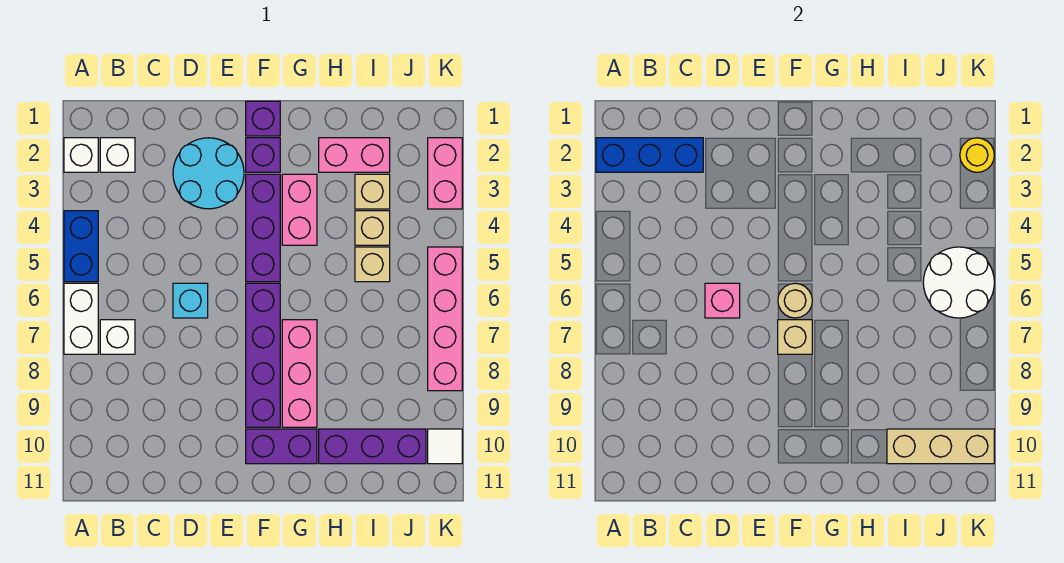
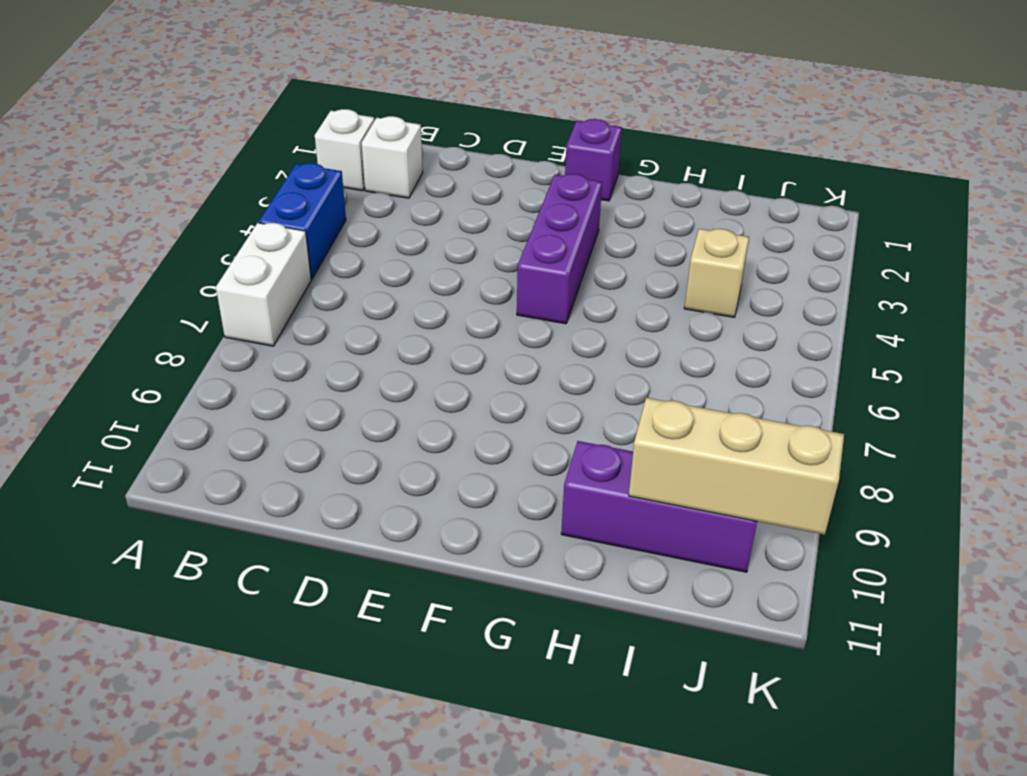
none -> white brick B7 level 1
none -> cyan round brick D2:E3 level 1
none -> cyan brick D6 level 1

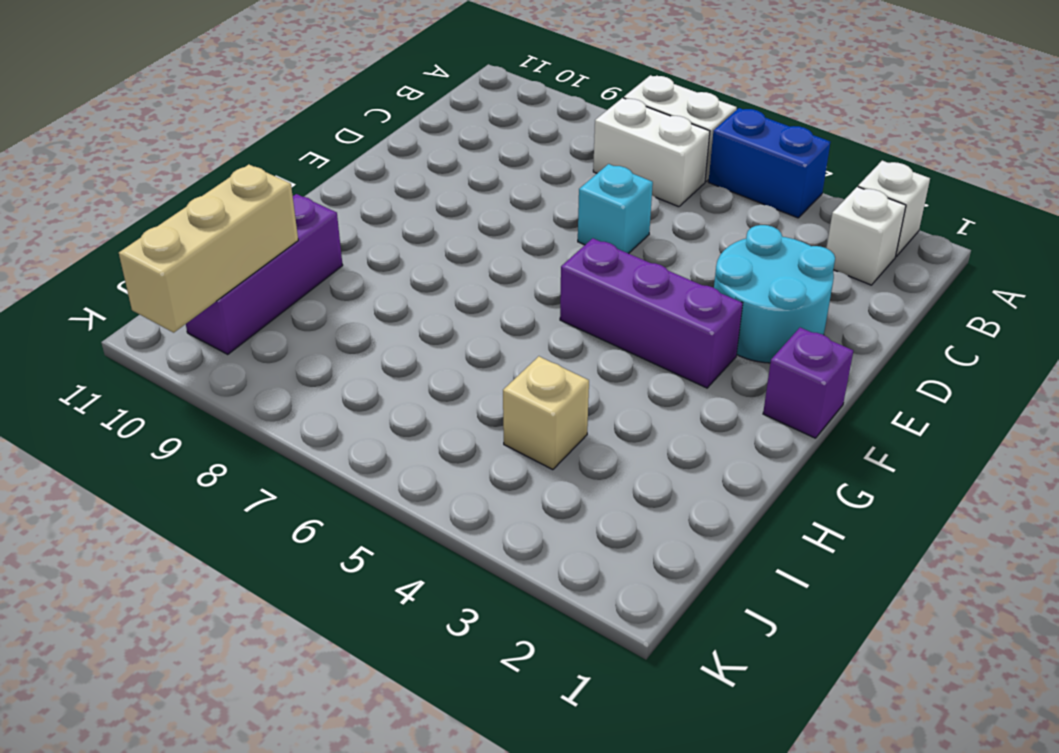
white brick B6:B7 level 1 -> white brick B7 level 1
none -> purple brick F2 level 1
none -> purple brick F6:F9 level 1
none -> purple brick F10:G10 level 1

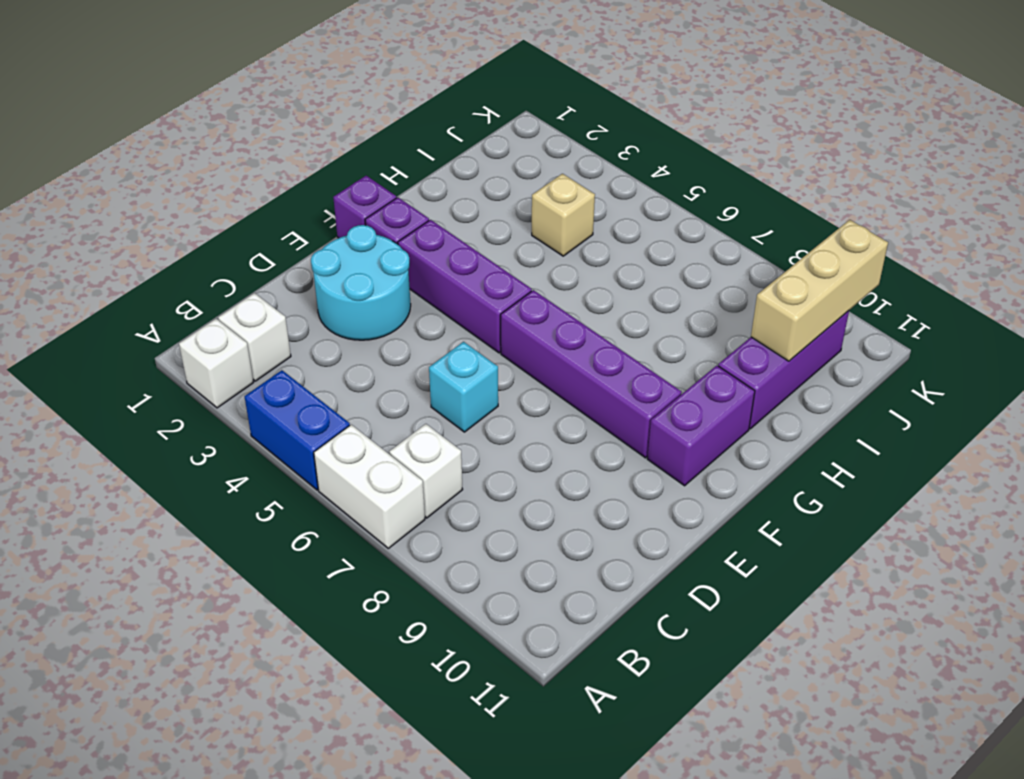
none -> pink brick G3:G4 level 1
none -> pink brick G7:G9 level 1
none -> pink brick H2:I2 level 1

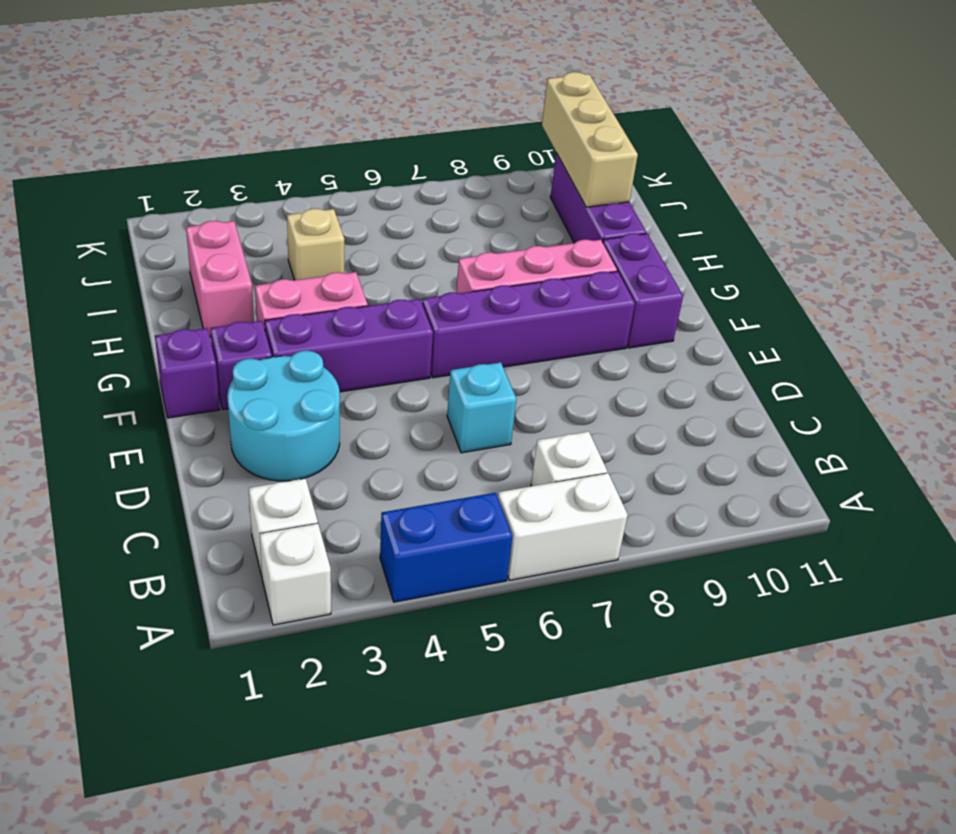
none -> tan brick I3 level 1
none -> tan brick I5 level 1
none -> pink brick K2:K3 level 1

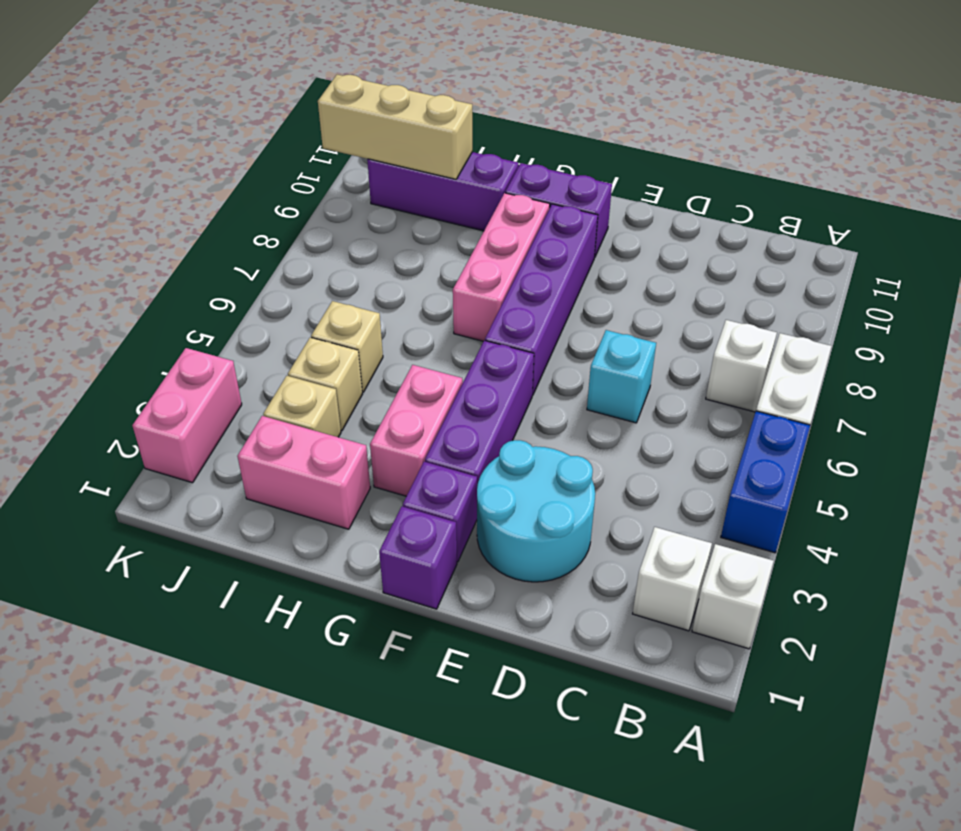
none -> pink brick K5:K8 level 1
none -> white tile K10 level 1
none -> blue brick A2:C2 level 2

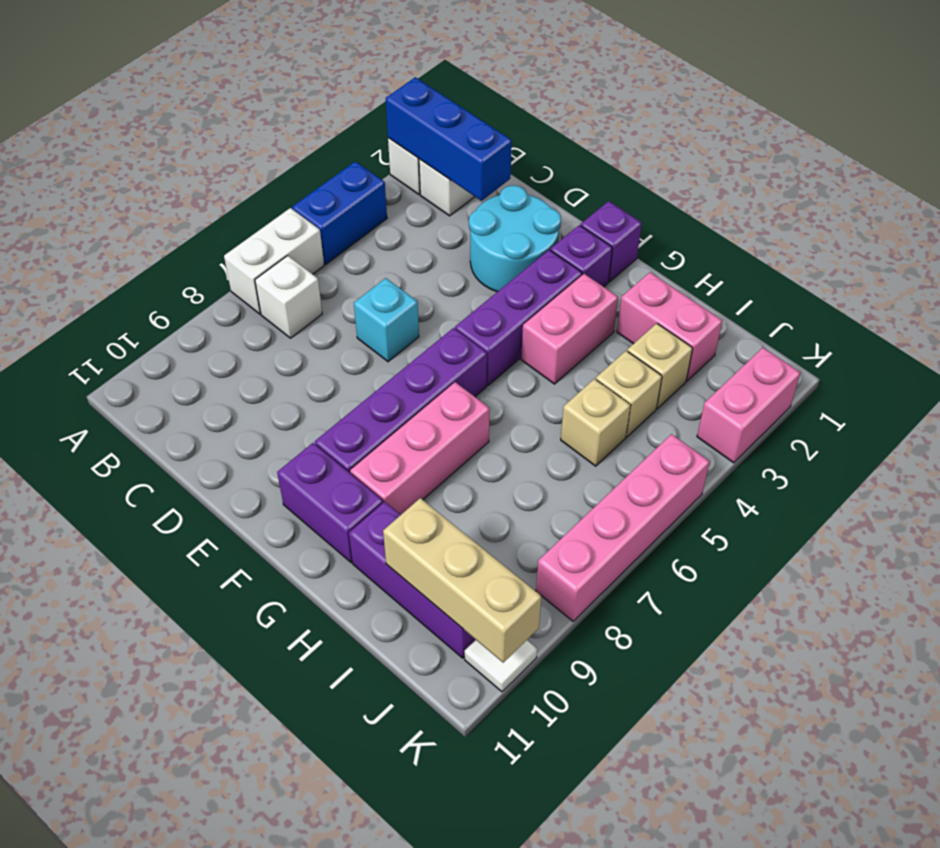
none -> pink brick D6 level 2
none -> tan round brick F6 level 2
none -> tan brick F7 level 2

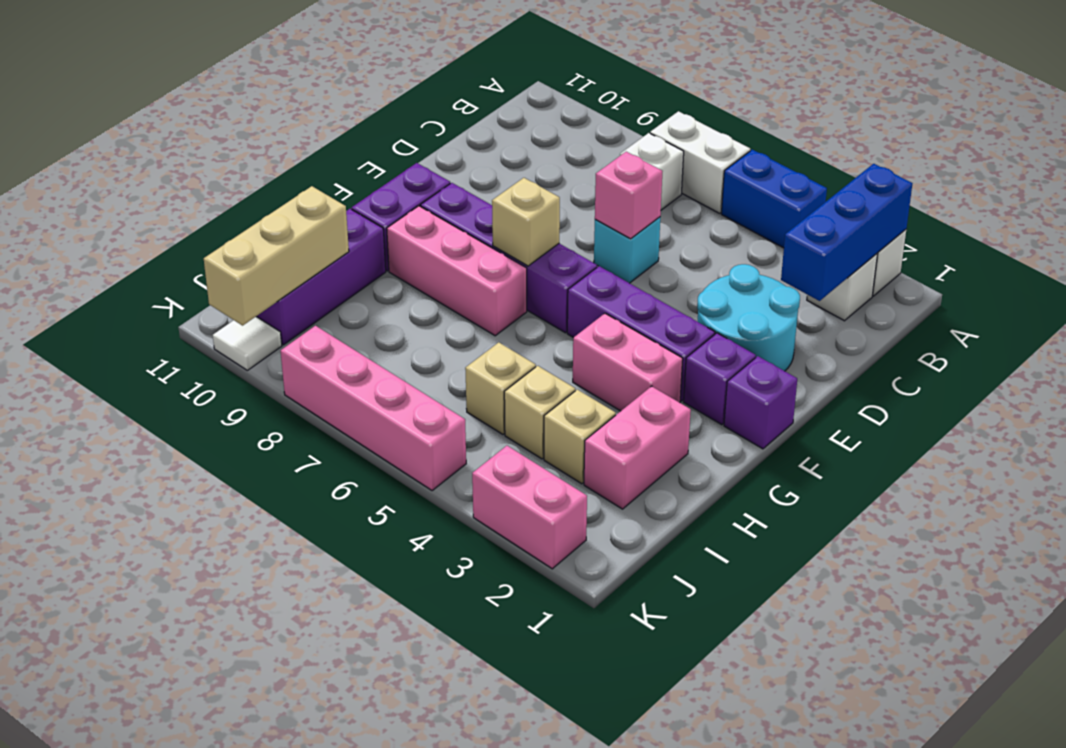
none -> tan round brick F6 level 2
none -> white round brick J5:K6 level 2
none -> yellow round brick K2 level 2

